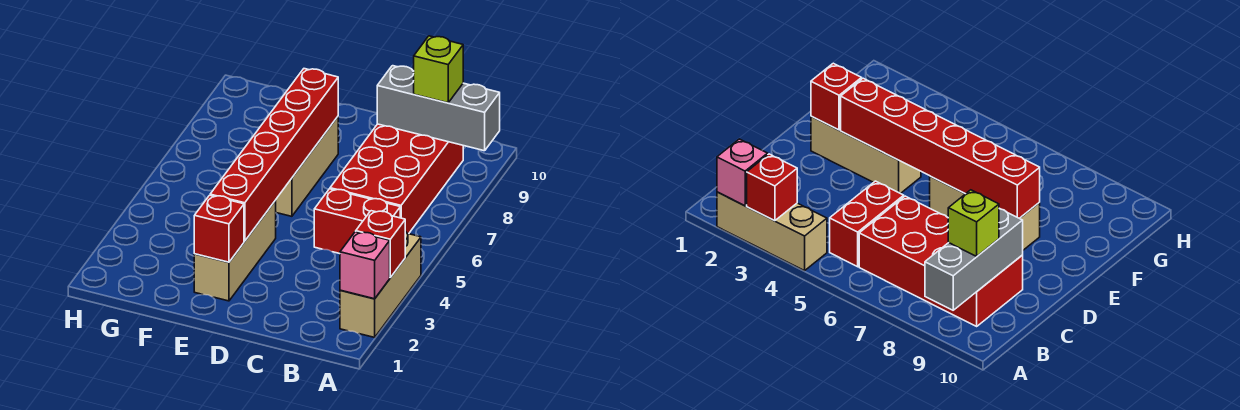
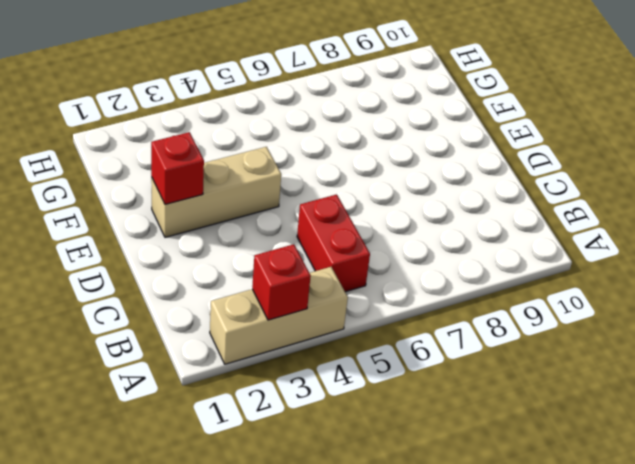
none -> red brick B6:C9 level 1
none -> tan brick E6:E8 level 1

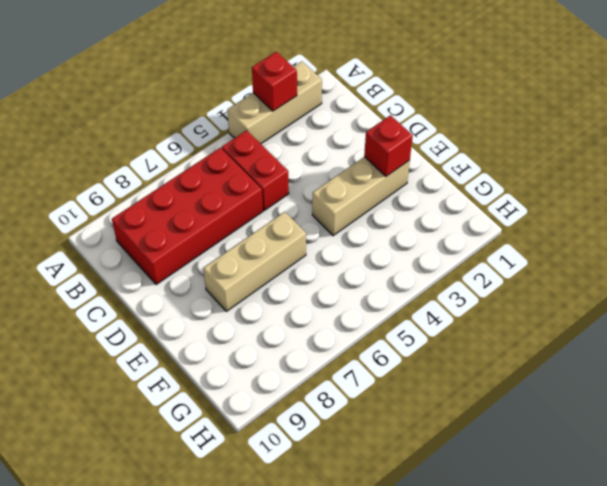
none -> pink brick A2 level 2
none -> grey brick A9:C9 level 2

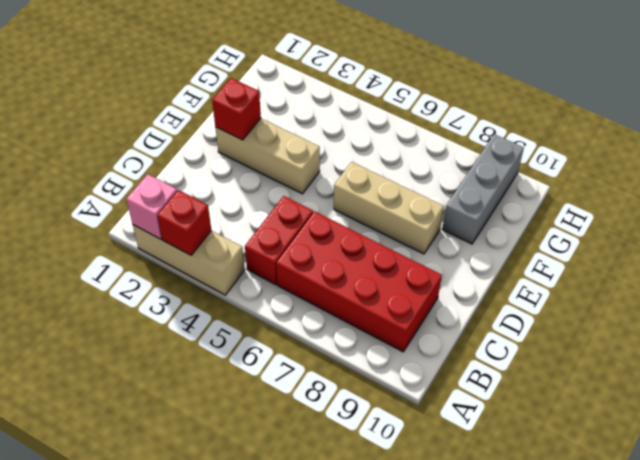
grey brick F9:H9 level 1 -> grey brick A9:C9 level 2
none -> red brick E3:E8 level 2
none -> lime brick B9 level 3

